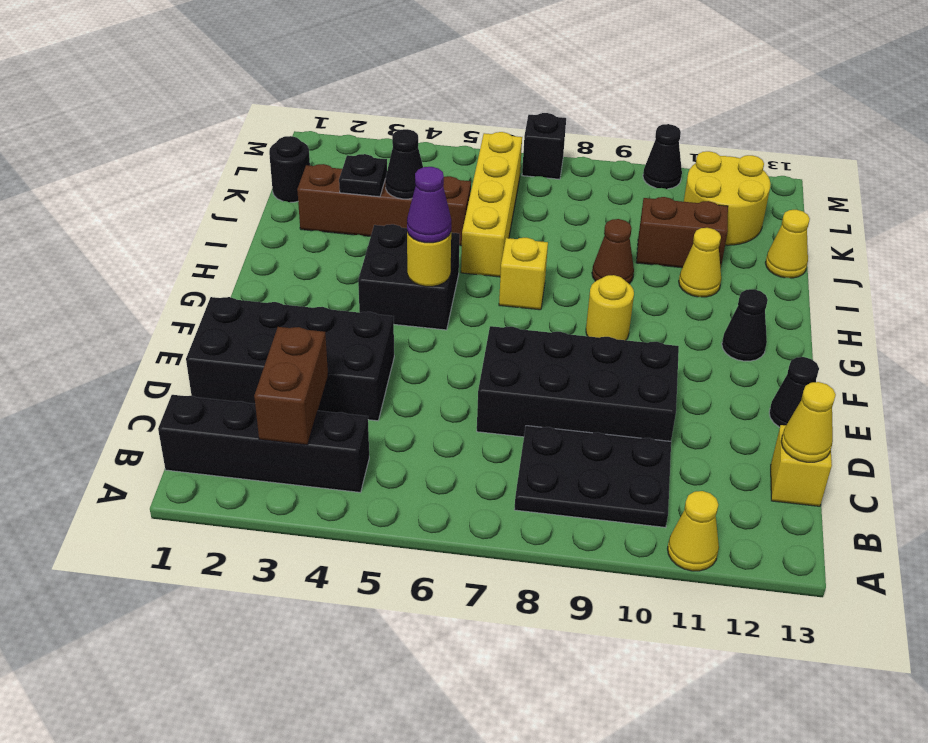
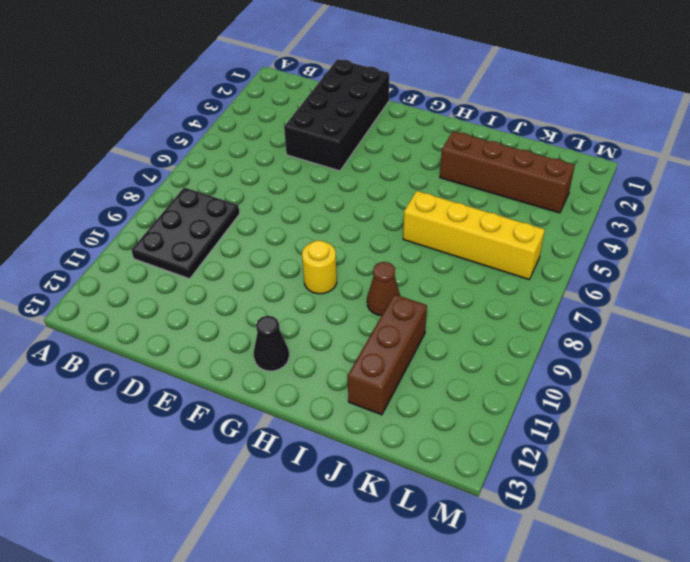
brown brick I3:L3 level 1 -> brown brick J2:J5 level 1
brown brick J10:J12 level 1 -> brown brick J10:J11 level 1
none -> yellow cone A11 level 1
none -> black brick B1:B4 level 1
none -> yellow brick C13 level 1

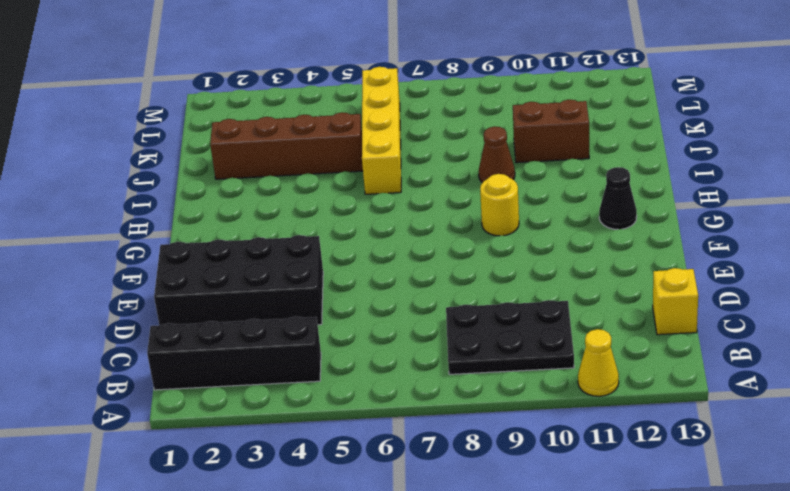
none -> black brick D7:E10 level 1
none -> black cone E13 level 1
none -> black brick G4:H5 level 1

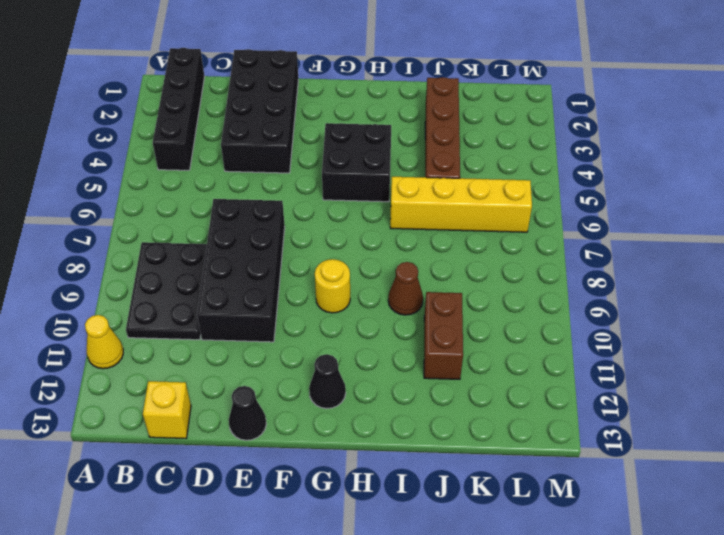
none -> yellow brick H7 level 1
none -> yellow cone I11 level 1
none -> yellow cone J13 level 1

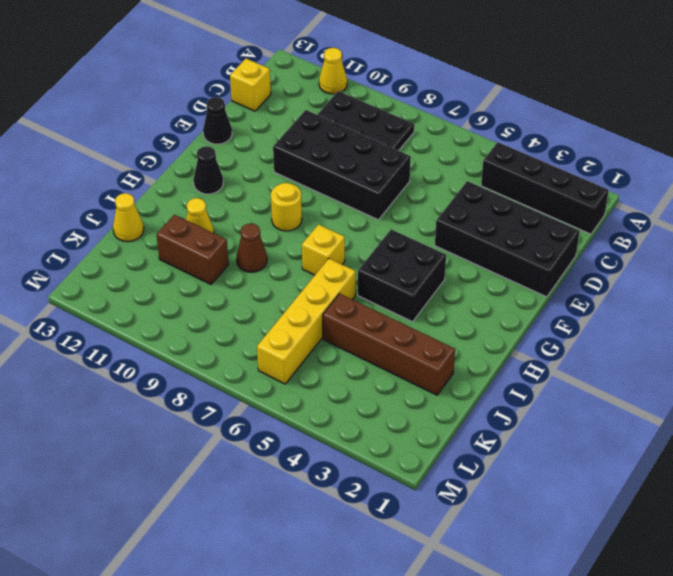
none -> black round brick K1 level 1
none -> yellow round brick K11:L12 level 1
none -> black brick M7 level 1

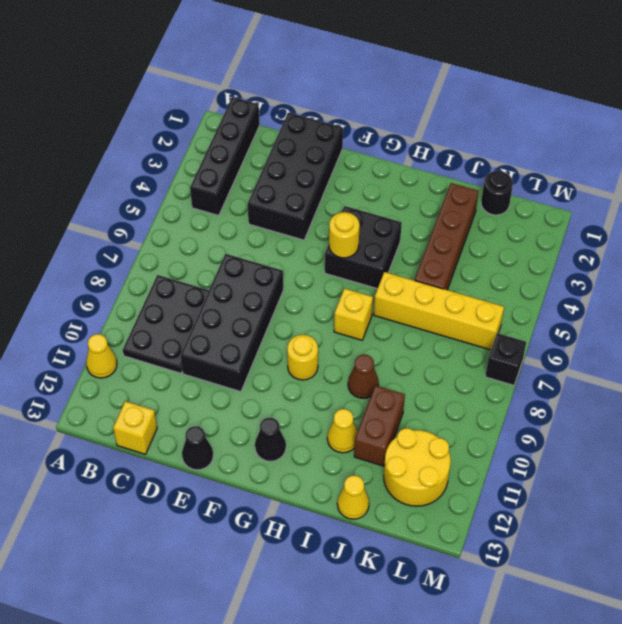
none -> black cone M10 level 1
none -> brown brick B3:C3 level 2
none -> yellow cone C13 level 2

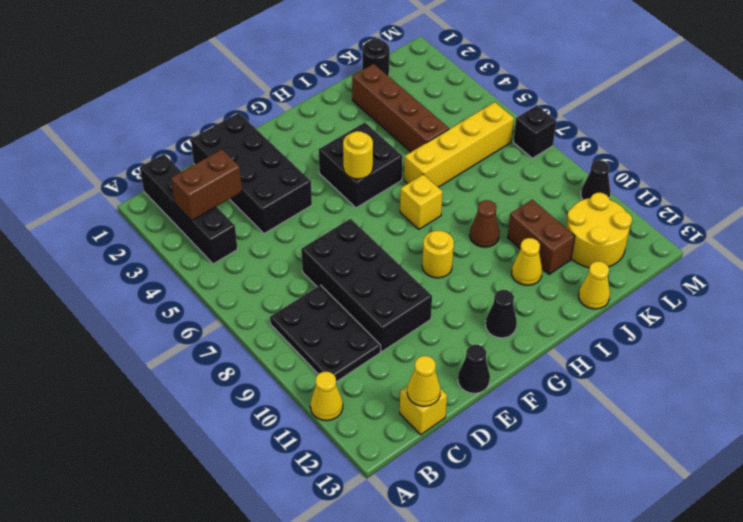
none -> black plate J3 level 2
none -> black cone J4 level 2
none -> purple cone G5 level 3

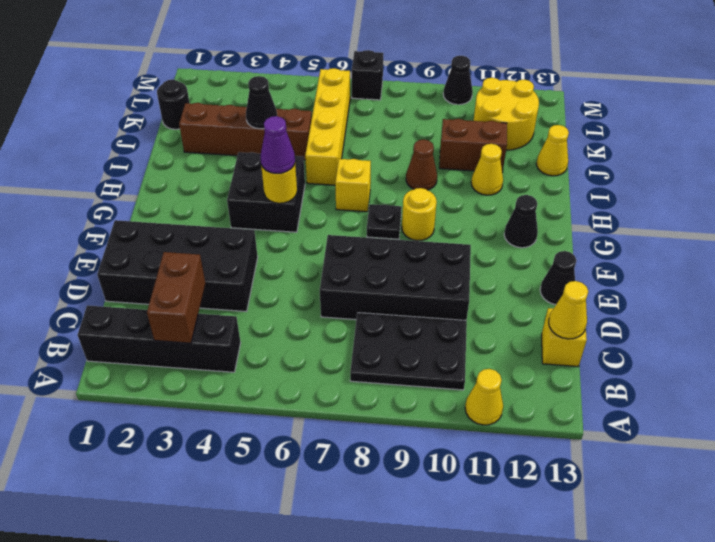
black plate G8 level 1 -> black plate J3 level 2

